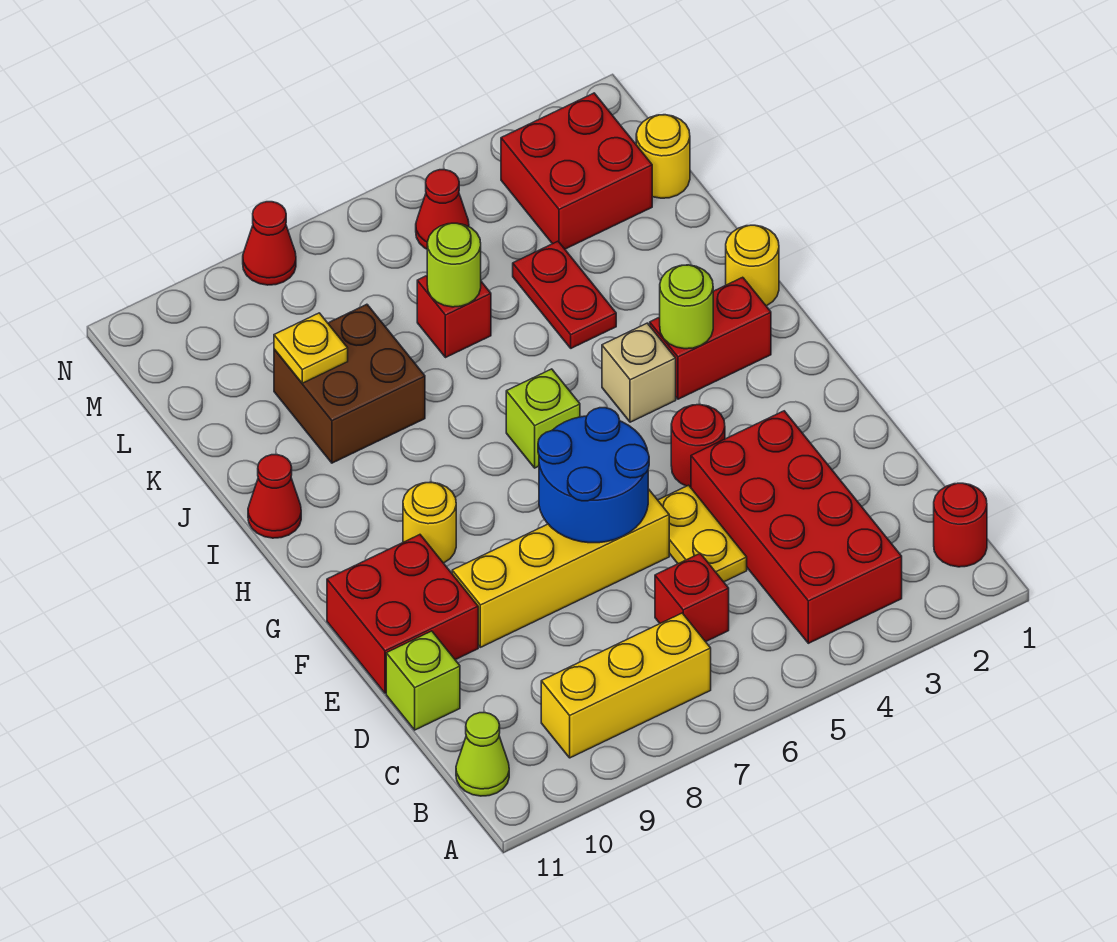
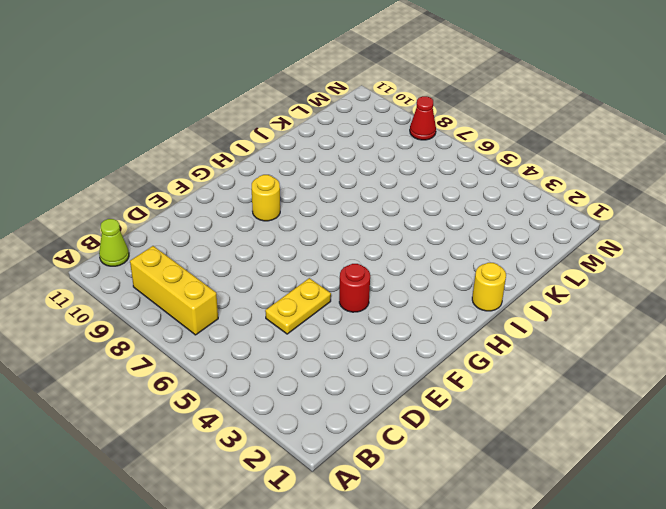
none -> red round brick B1 level 1
none -> red brick B3:E4 level 1
none -> red brick C6 level 1

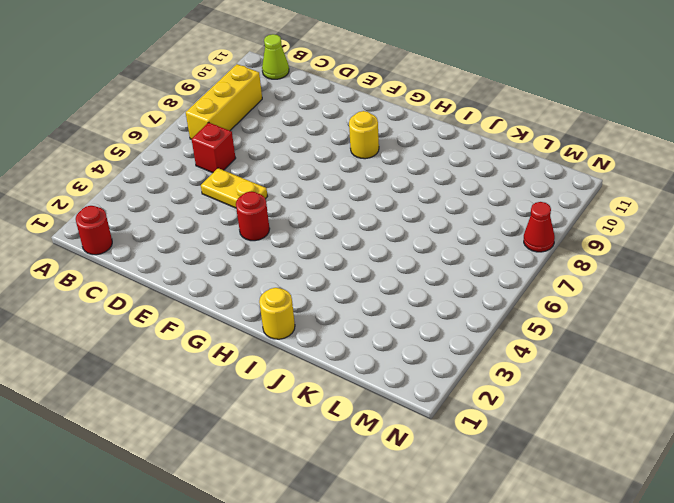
none -> red brick B3:E4 level 1
none -> lime brick D11 level 1
none -> yellow brick E6:E9 level 1

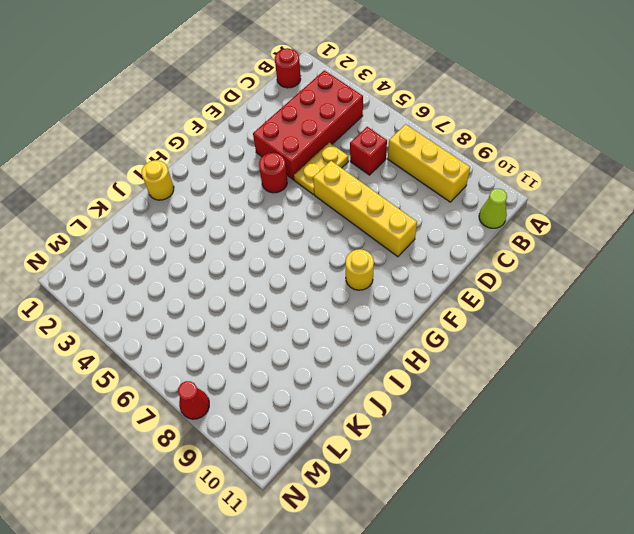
none -> lime brick D11 level 1
none -> red brick E10:F11 level 1
none -> red brick H2:H3 level 1

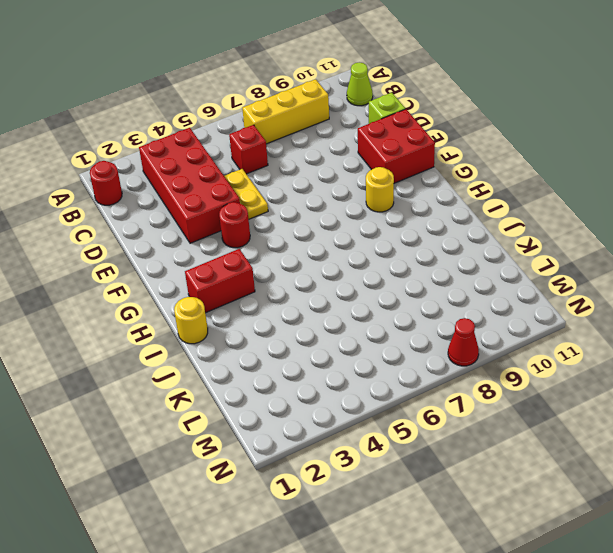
none -> yellow brick E6:E9 level 1
none -> tan brick H4 level 1
none -> lime brick H6 level 1

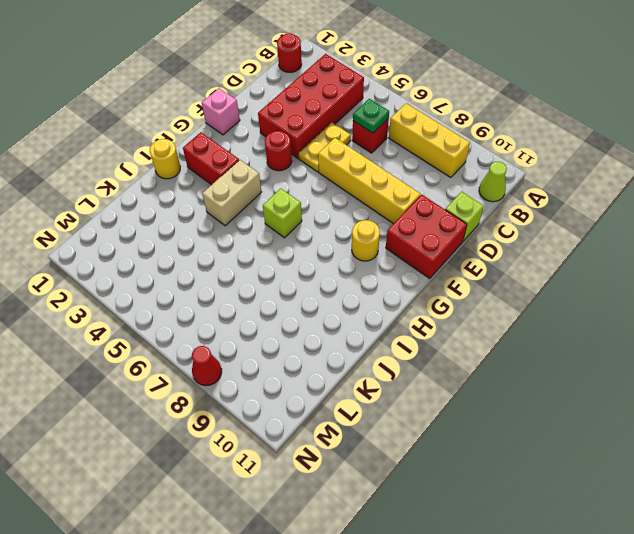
green plate C6 level 2 -> none
pink brick F1 level 1 -> none
tan brick H4:I4 level 1 -> tan brick H4 level 1
none -> red cone I11 level 1
none -> red plate J4:K4 level 1
none -> brown brick J8:K9 level 1

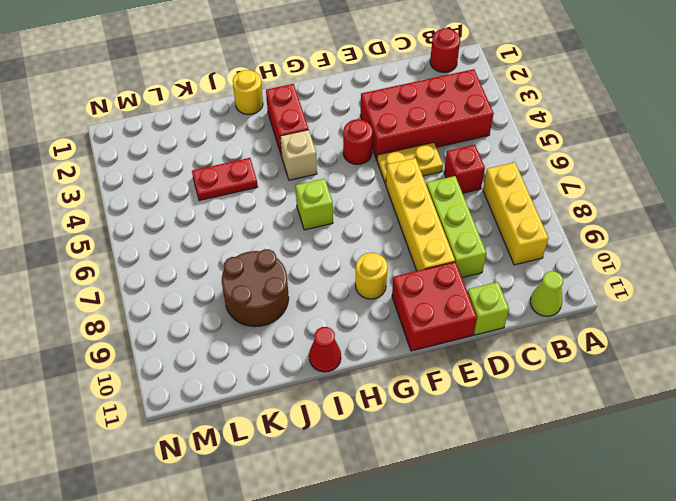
lime brick D7:D9 level 1 -> none
brown round brick J8:K9 level 1 -> brown brick J8:K9 level 1
none -> red brick K6 level 1
none -> yellow round brick L1 level 1
none -> red brick L2:M3 level 1

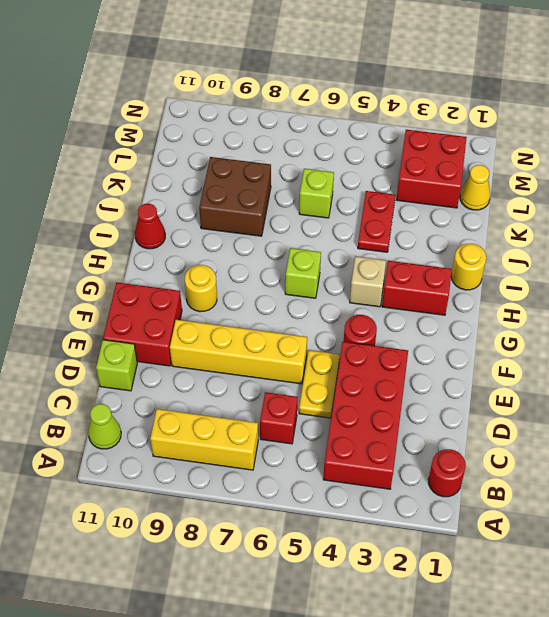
lime brick K6 level 1 -> red brick K6 level 1
yellow cone L1 level 1 -> yellow round brick L1 level 1
none -> red cone M5 level 1
none -> red cone N8 level 1
none -> blue round brick E6:F7 level 2

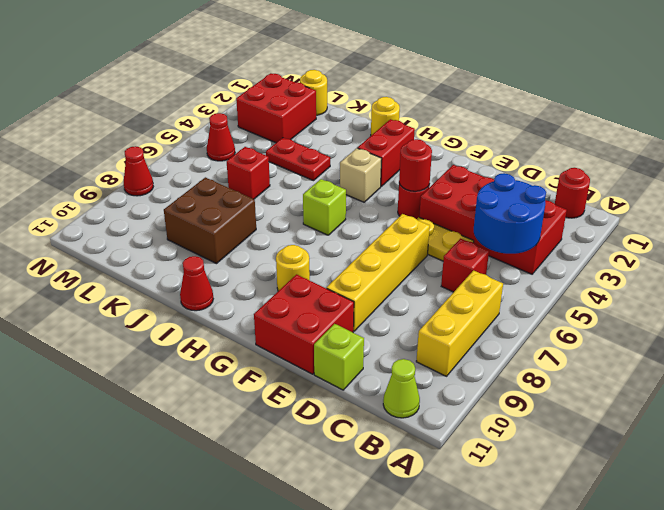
blue round brick B4:C5 level 2 -> blue round brick E6:F7 level 2
red round brick F4 level 2 -> none
none -> lime round brick H3 level 2
none -> lime round brick K6 level 2
none -> yellow plate K9 level 2

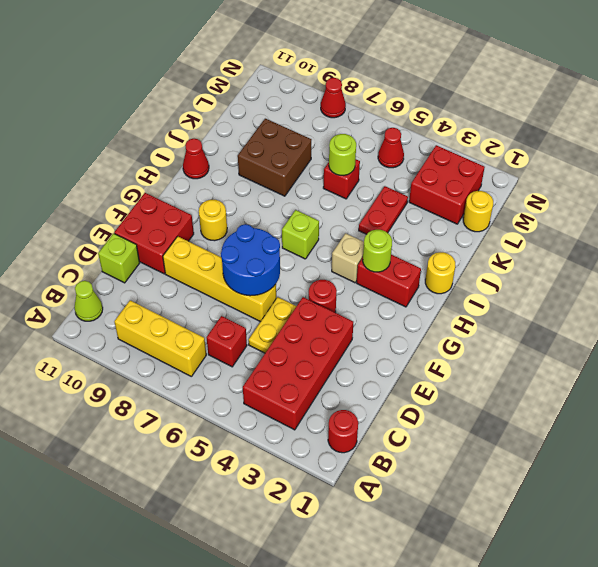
none -> yellow plate K9 level 2

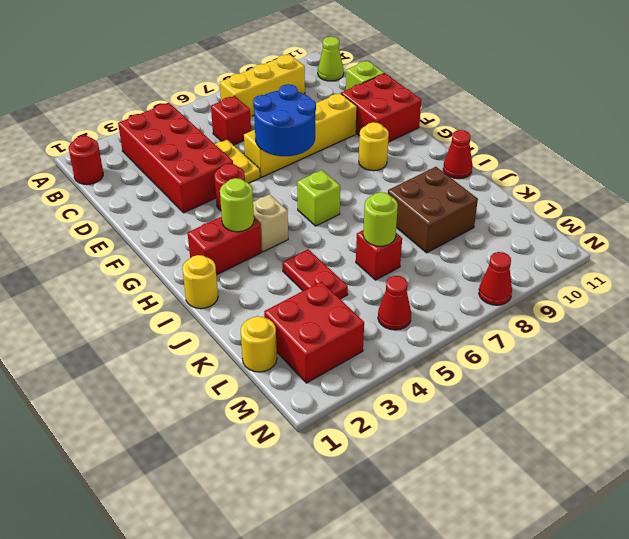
none -> yellow plate K9 level 2

